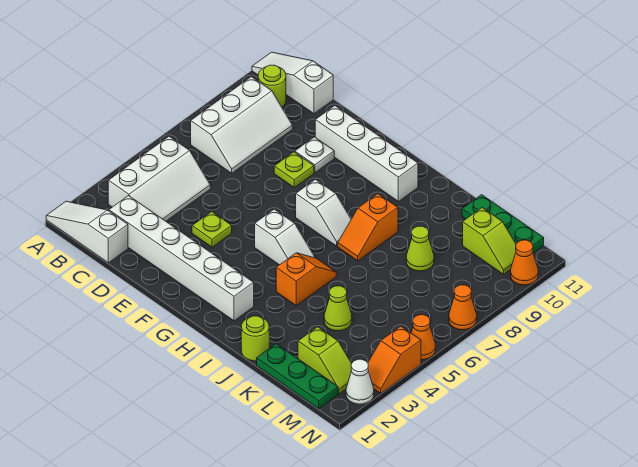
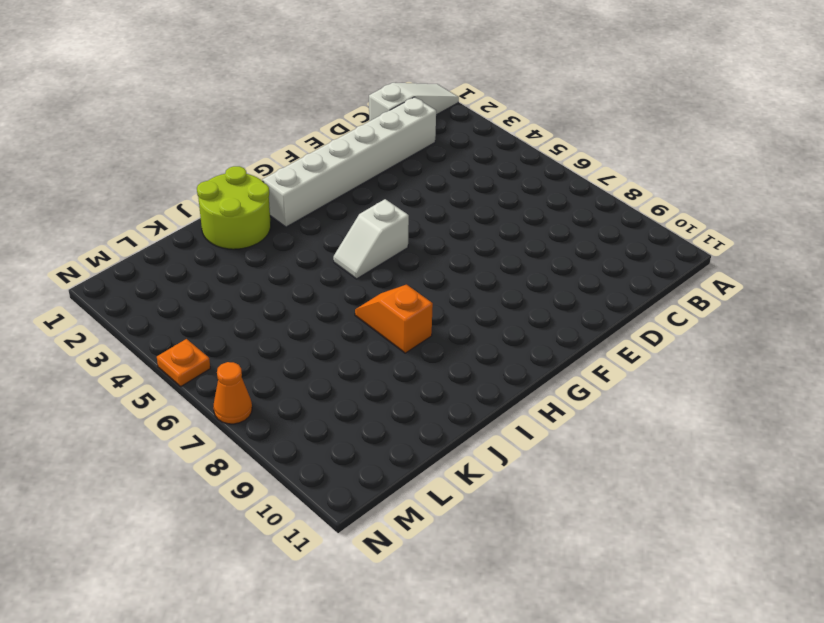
lime round brick I1:J2 level 1 -> lime round brick J1 level 1
orange plate N5 level 1 -> orange cone N5 level 1
none -> white slope A11:C11 level 1 top C
none -> white slope B3:C5 level 1 top B
none -> white slope B7:C9 level 1 top B

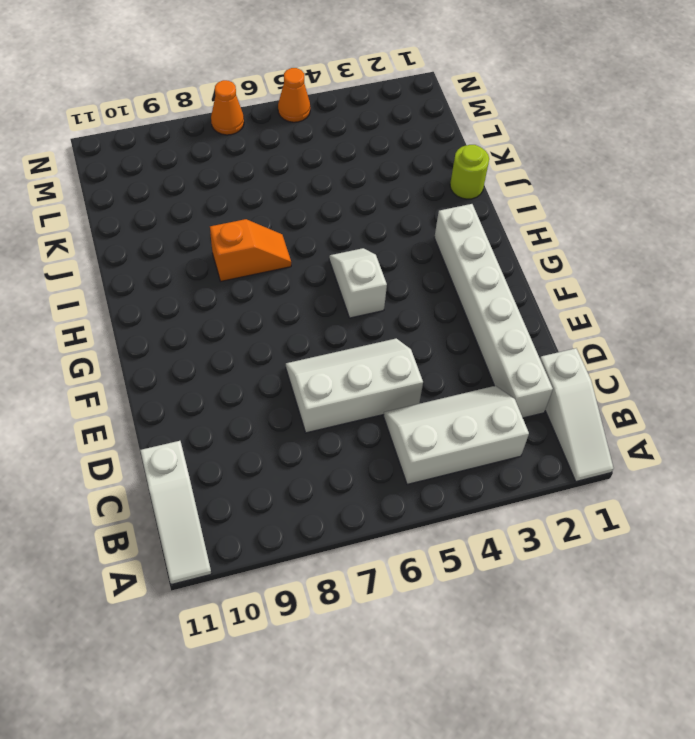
white slope D5:E7 level 1 top D -> white slope B7:C9 level 1 top B
none -> lime round brick B10 level 1
none -> lime plate E4 level 1
none -> lime plate E8 level 1

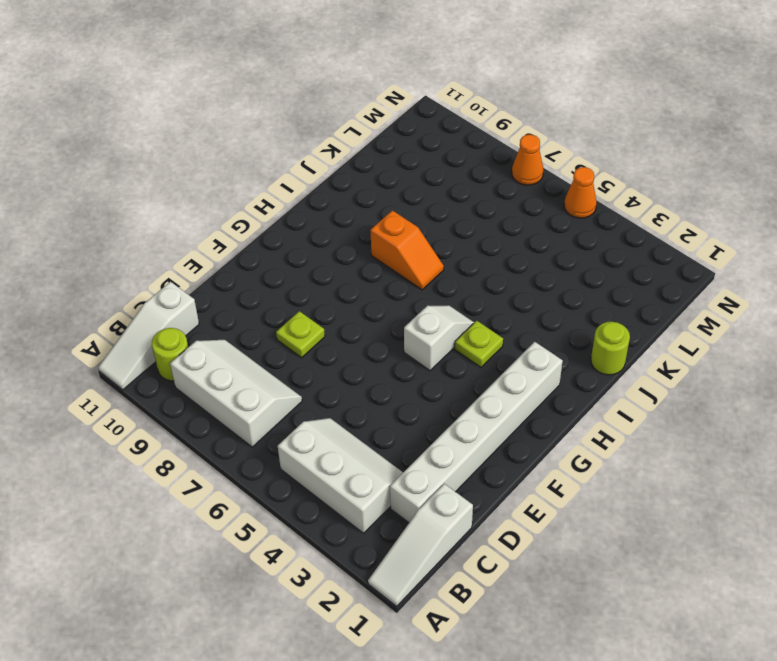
lime plate H4 level 1 -> lime plate E4 level 1
none -> white plate E9 level 1
none -> white brick E10:H10 level 1
none -> white slope G7:H7 level 1 top G

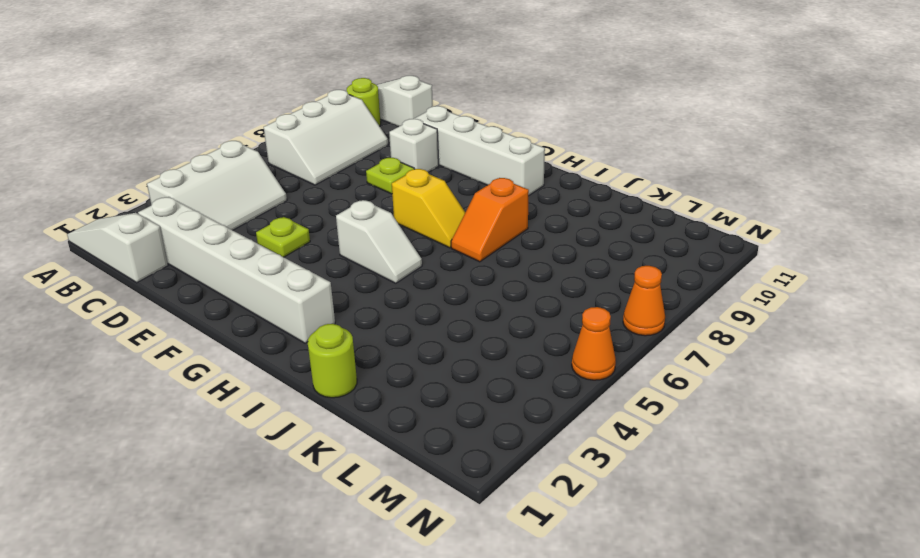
white brick E9 level 1 -> white plate E9 level 1
yellow slope G7:H7 level 1 top G -> white slope G7:H7 level 1 top G
none -> orange slope I4:I5 level 1 top 4
none -> green plate K1:M1 level 1
none -> lime cone K4 level 1

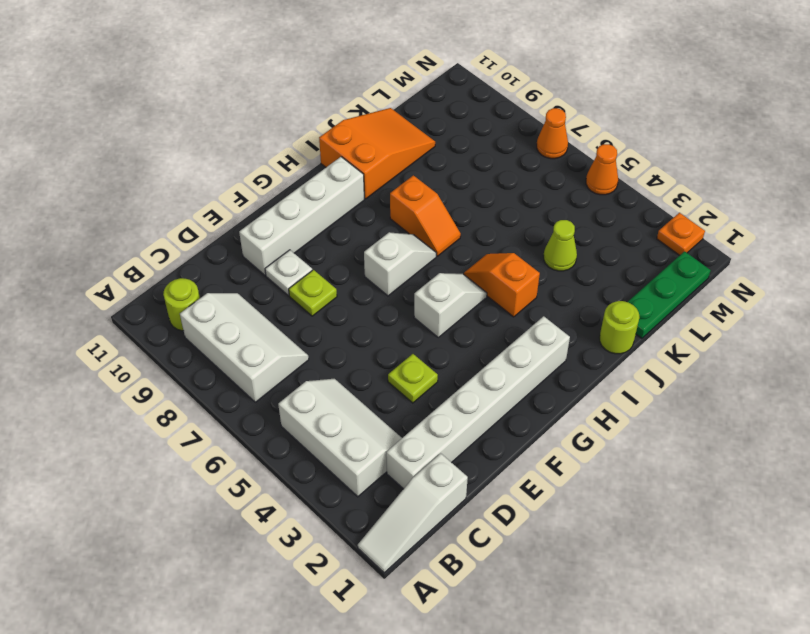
orange slope I10:K11 level 1 top I -> green plate K11:M11 level 1
orange plate N2 level 1 -> white cone N2 level 1
none -> white slope A11:C11 level 1 top C
none -> lime cone K8 level 1
none -> lime slope L2:M2 level 1 top L

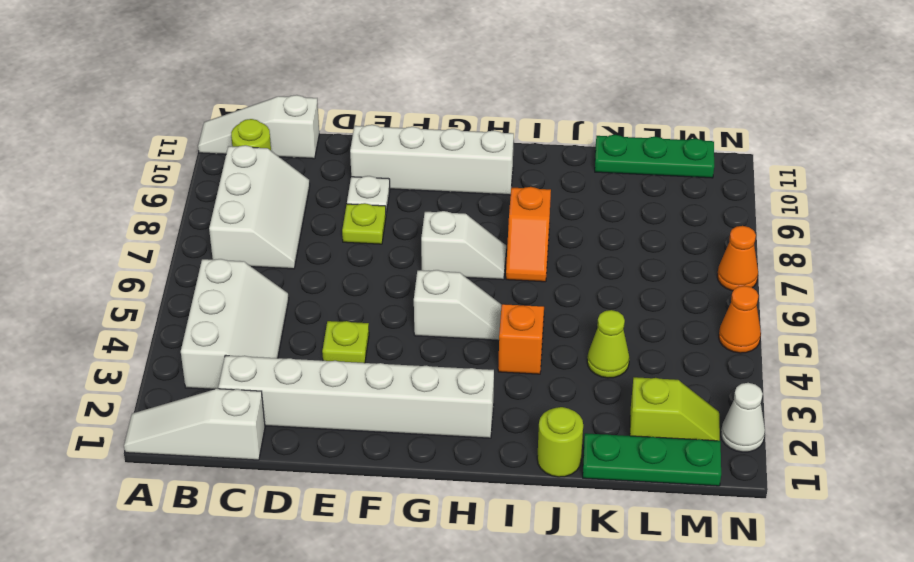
none -> lime cone K8 level 1
none -> lime slope L10:M10 level 1 top L
none -> orange slope N3:N4 level 1 top 4

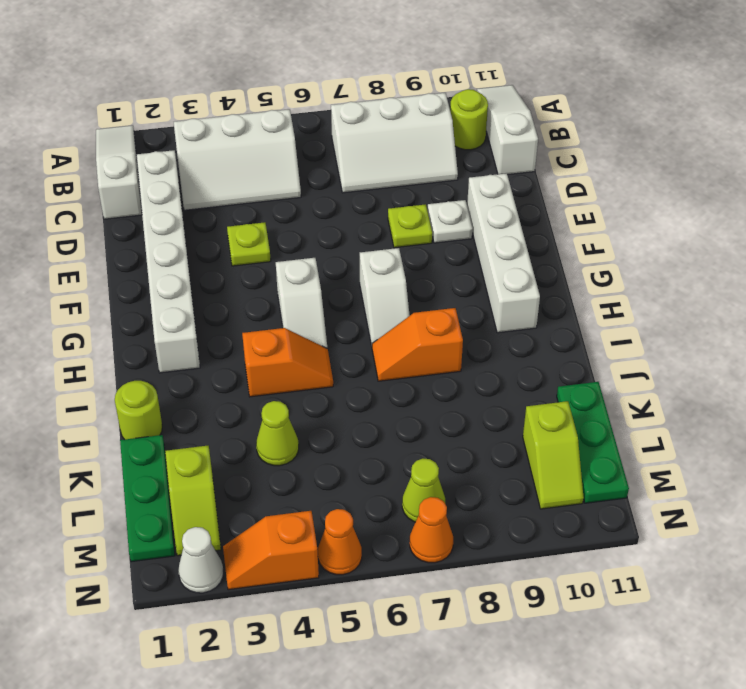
lime cone M7 level 1 -> lime cone K8 level 1
none -> orange cone N10 level 1

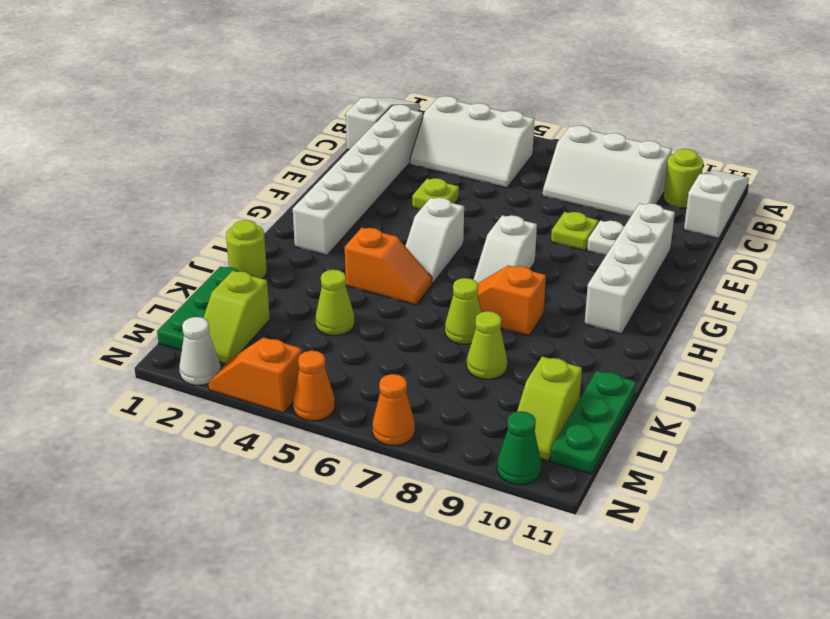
lime cone J7 level 1 -> none
green cone N10 level 1 -> orange cone N10 level 1

